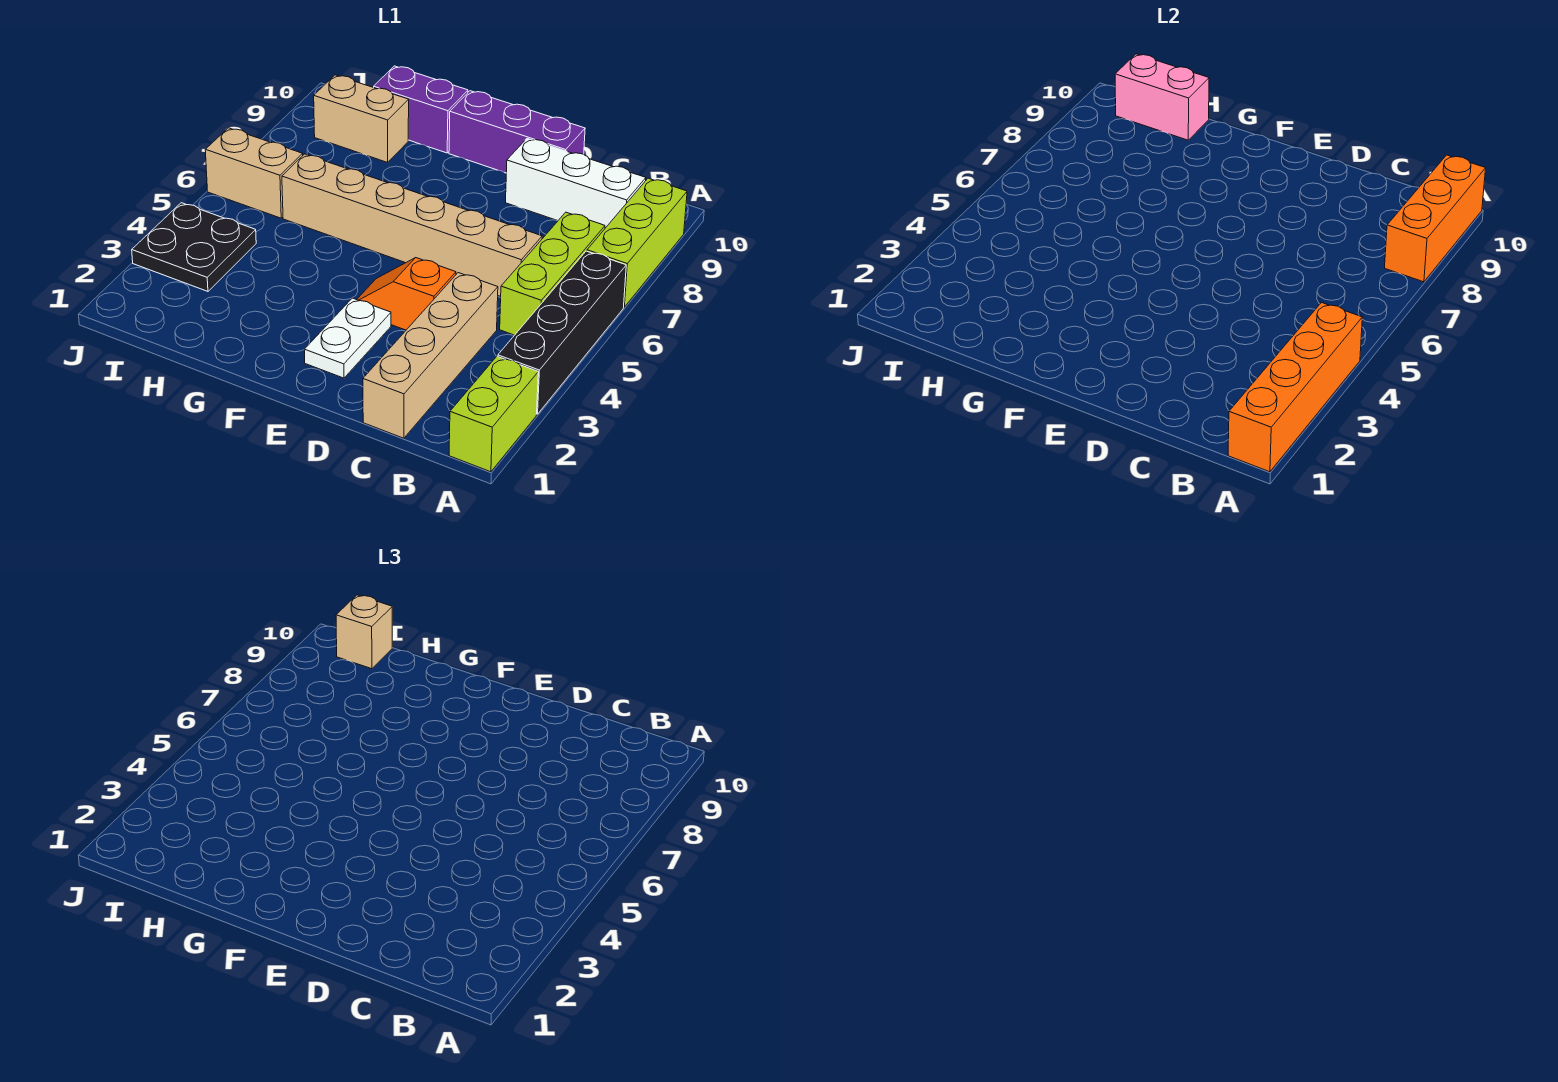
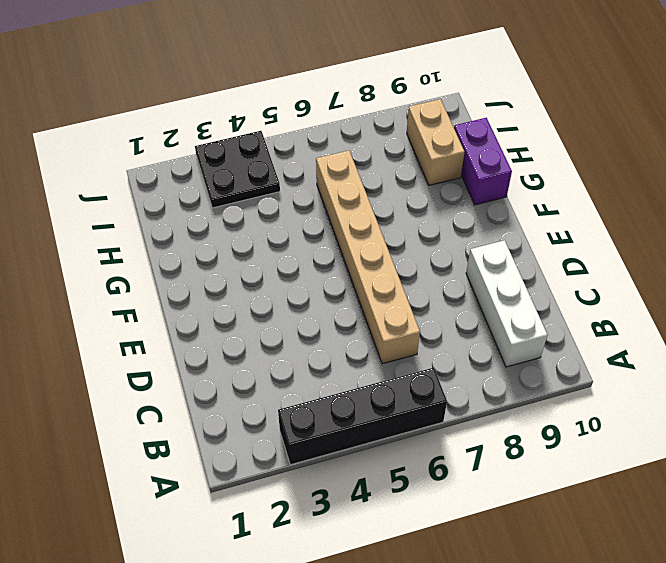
none -> lime brick A1:A2 level 1
none -> lime brick A7:A9 level 1
none -> lime brick B5:B7 level 1

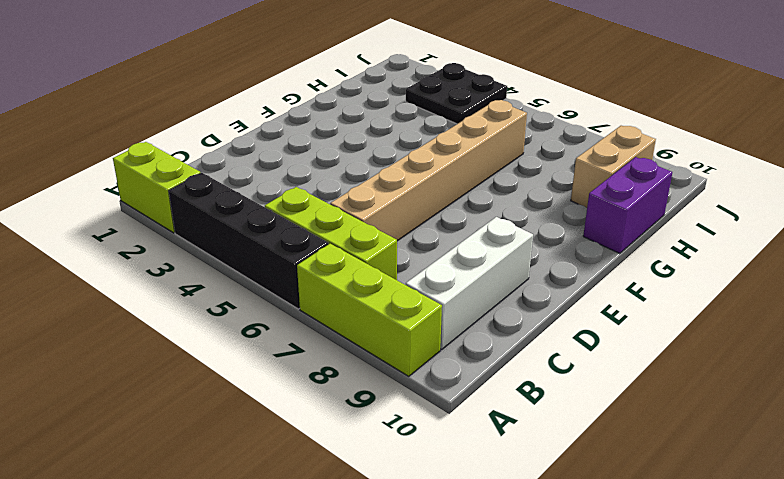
none -> tan brick C1:C4 level 1
none -> orange slope D4:E4 level 1 top D
none -> purple brick D10:F10 level 1

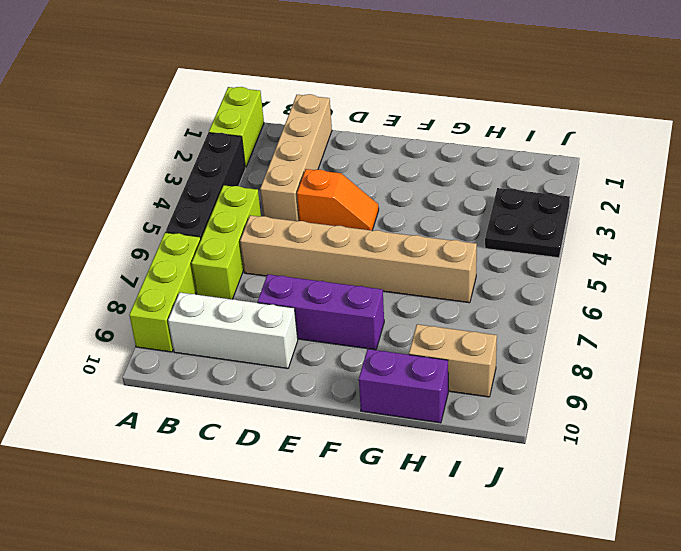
purple brick D8:F8 level 1 -> purple brick D10:F10 level 1
none -> white plate E2:E3 level 1
none -> tan brick I6:J6 level 1
none -> orange brick A1:A4 level 2

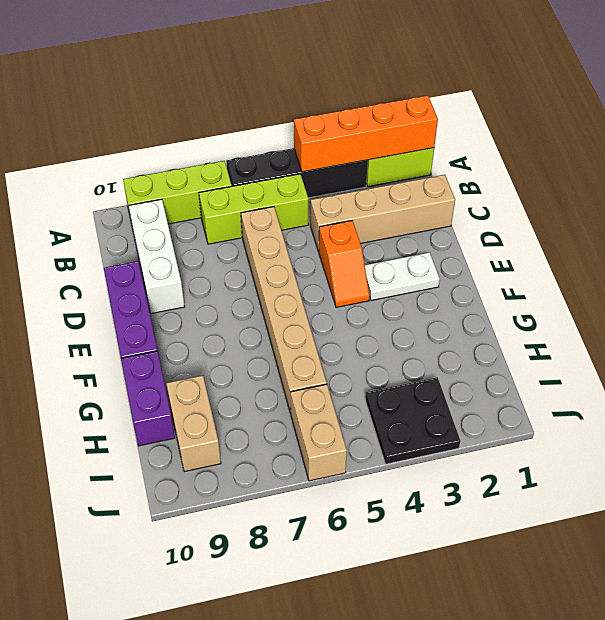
none -> orange brick A8:A10 level 2
none -> pink brick H10:I10 level 2
none -> tan brick I10 level 3

